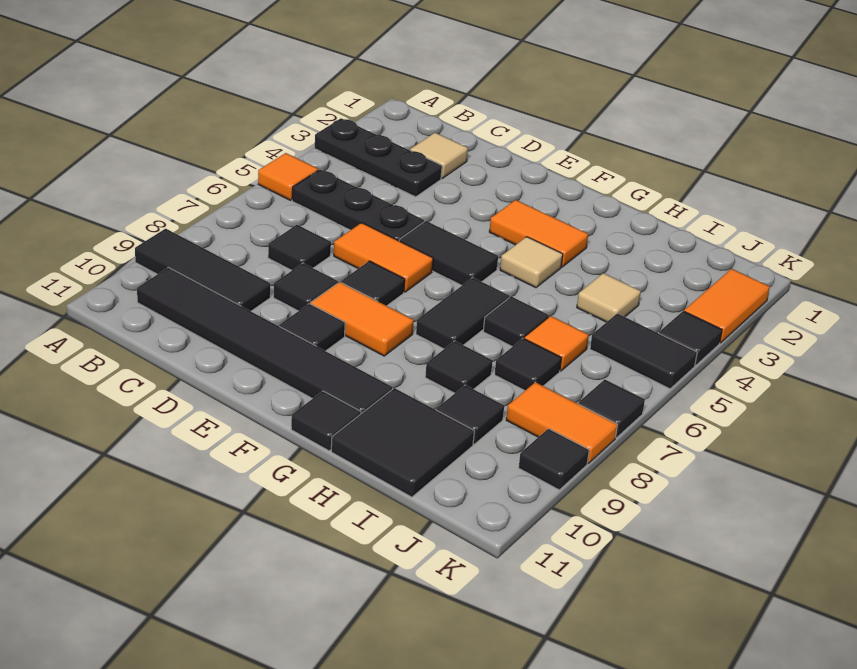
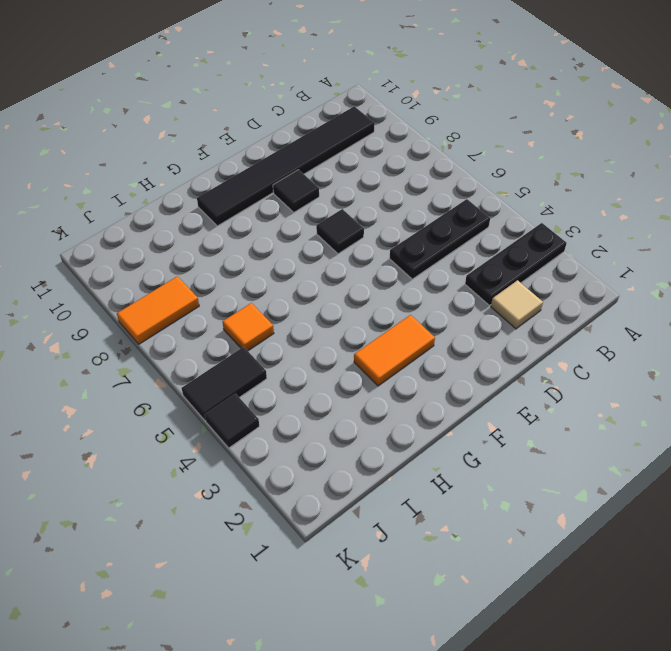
none -> orange tile A5 level 1
none -> black tile A9:C9 level 1
none -> black tile C7 level 1
none -> orange tile D6:E6 level 1

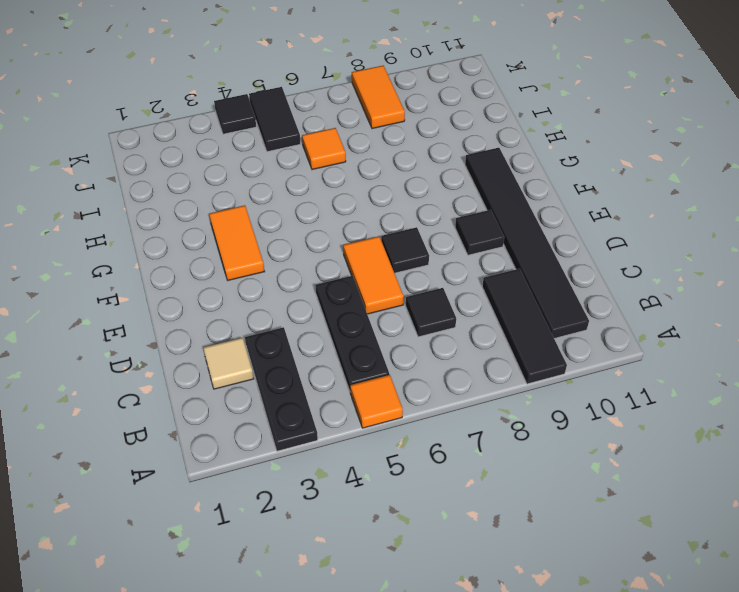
none -> black tile D8 level 1
none -> black tile E5:F5 level 1
none -> orange tile E8:F8 level 1
none -> tan tile G4 level 1

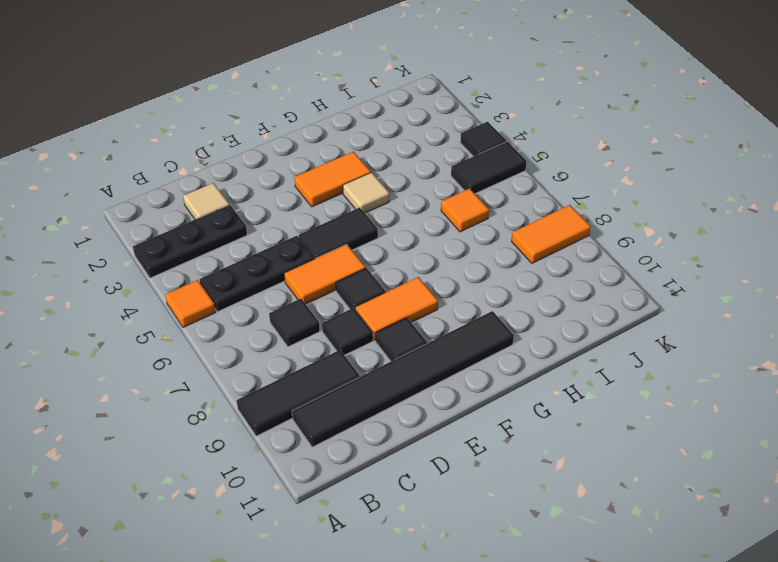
none -> black tile G6:G7 level 1
none -> black tile G11 level 1
none -> black tile H6 level 1
none -> black tile H8 level 1

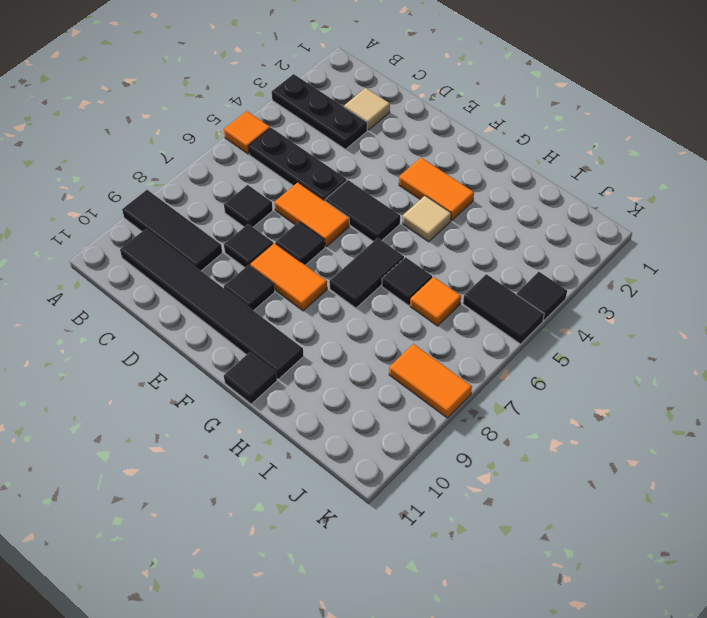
none -> black tile H8 level 1
none -> black tile H10:I11 level 1
none -> tan tile I4 level 1
none -> black tile I7 level 1

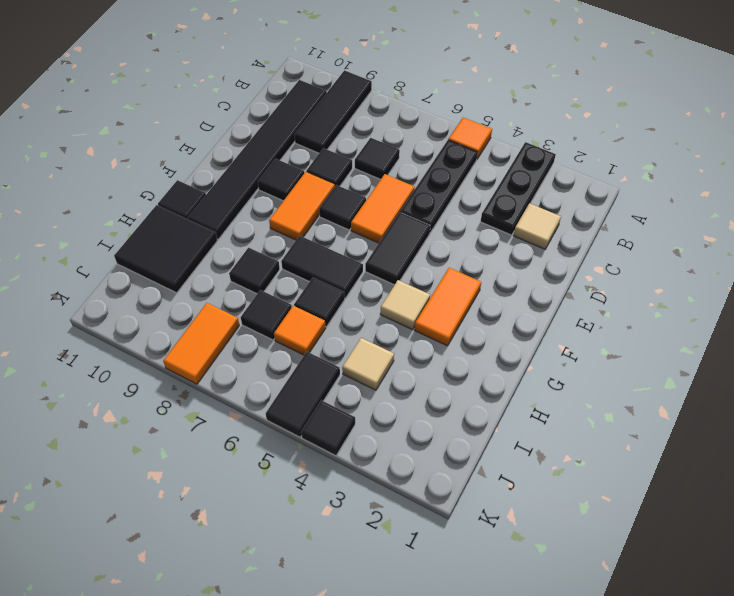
none -> black tile I9 level 1
none -> orange tile K2:K3 level 1
none -> black tile K7 level 1
none -> black tile K9 level 1

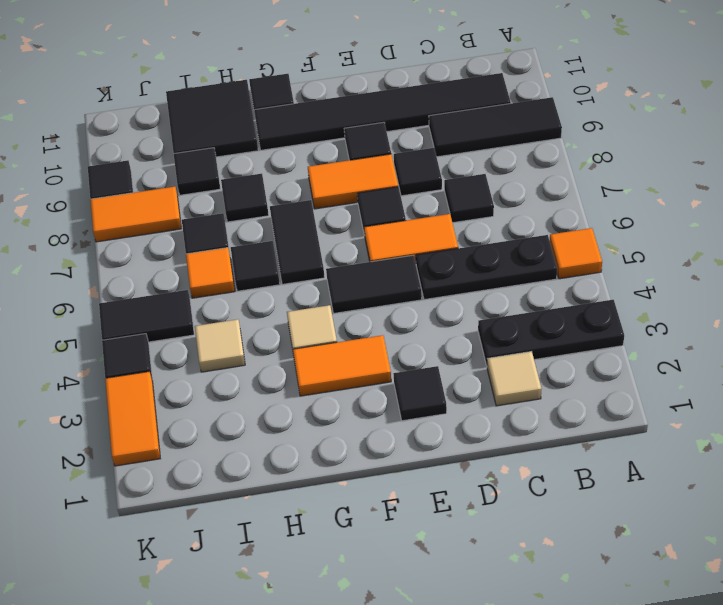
black tile E2 level 1 -> black tile K7 level 1

